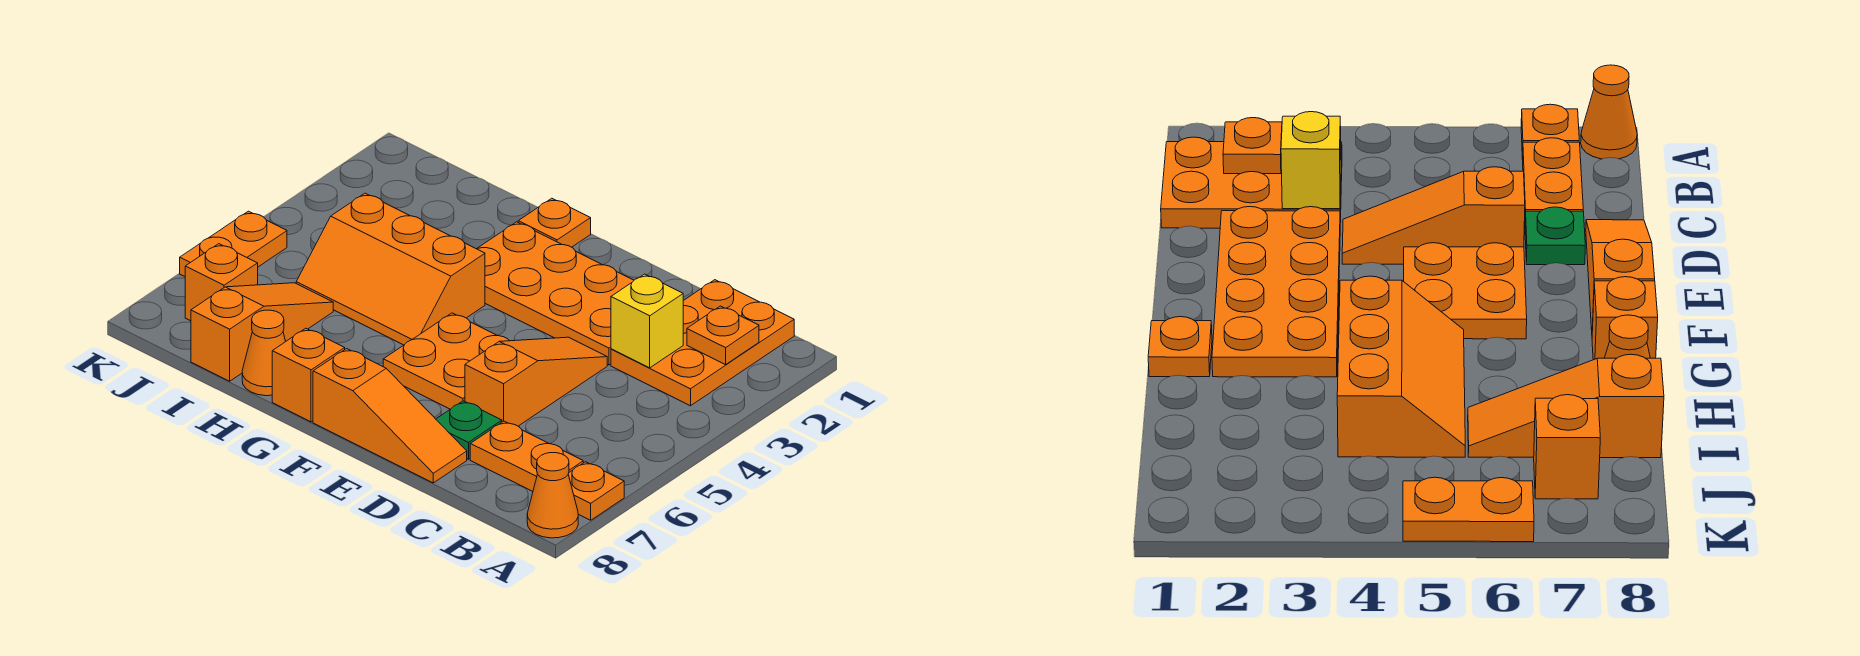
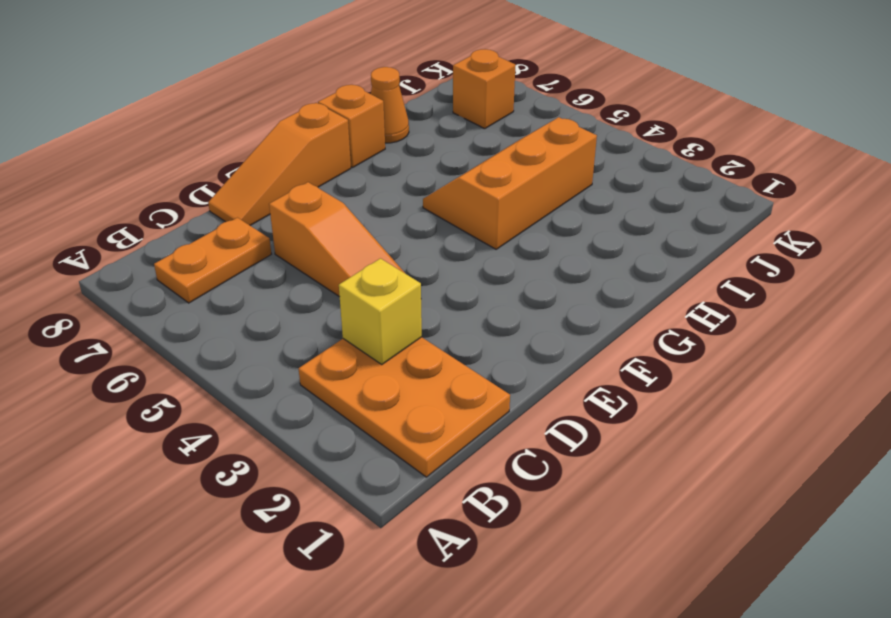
none -> orange plate A7 level 1
none -> orange cone A8 level 1
none -> orange plate D2:G3 level 1

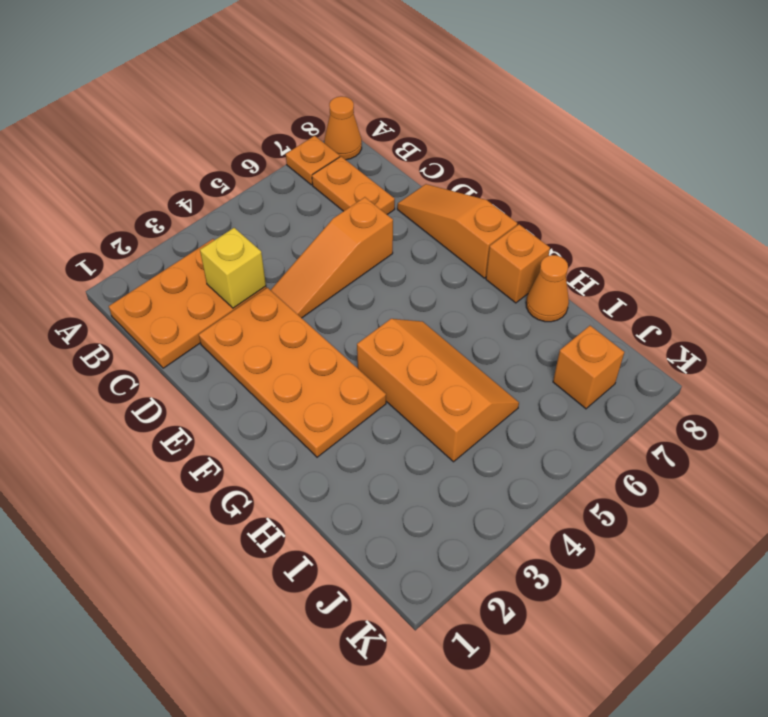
none -> green plate D7 level 1
none -> orange plate E5:F6 level 1
none -> orange plate G1 level 1

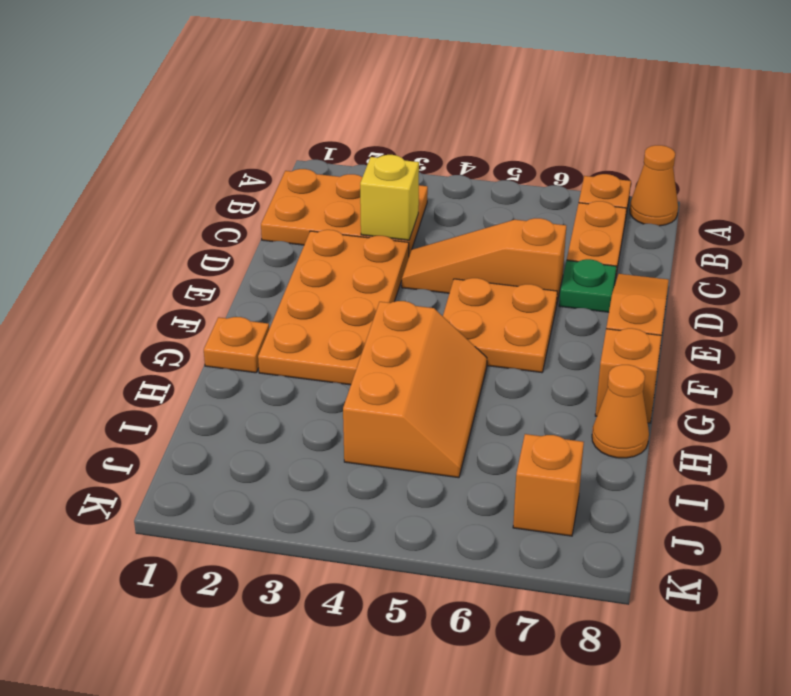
none -> orange slope I6:I8 level 1 top 8
none -> orange plate K5:K6 level 1
none -> orange plate B2 level 2

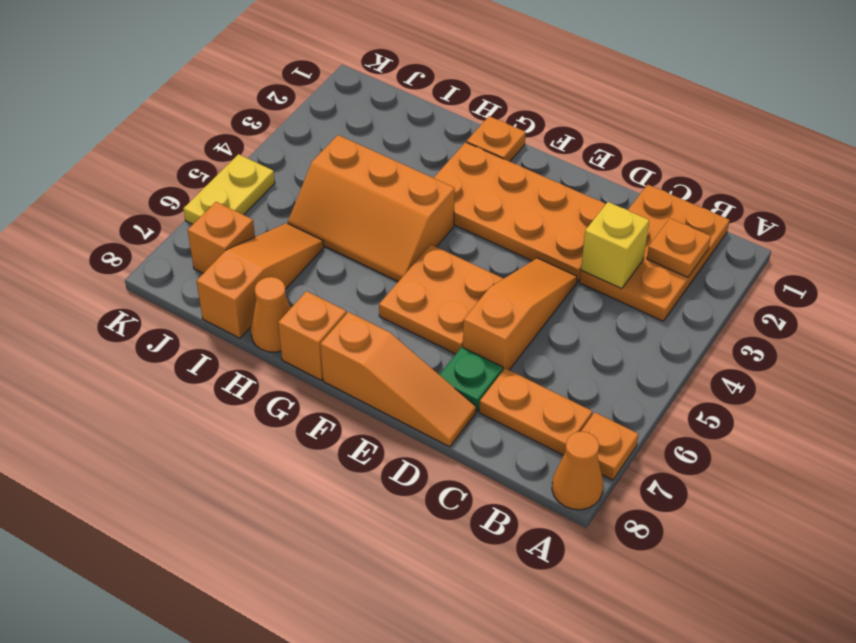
yellow plate K5:K6 level 1 -> orange plate K5:K6 level 1

